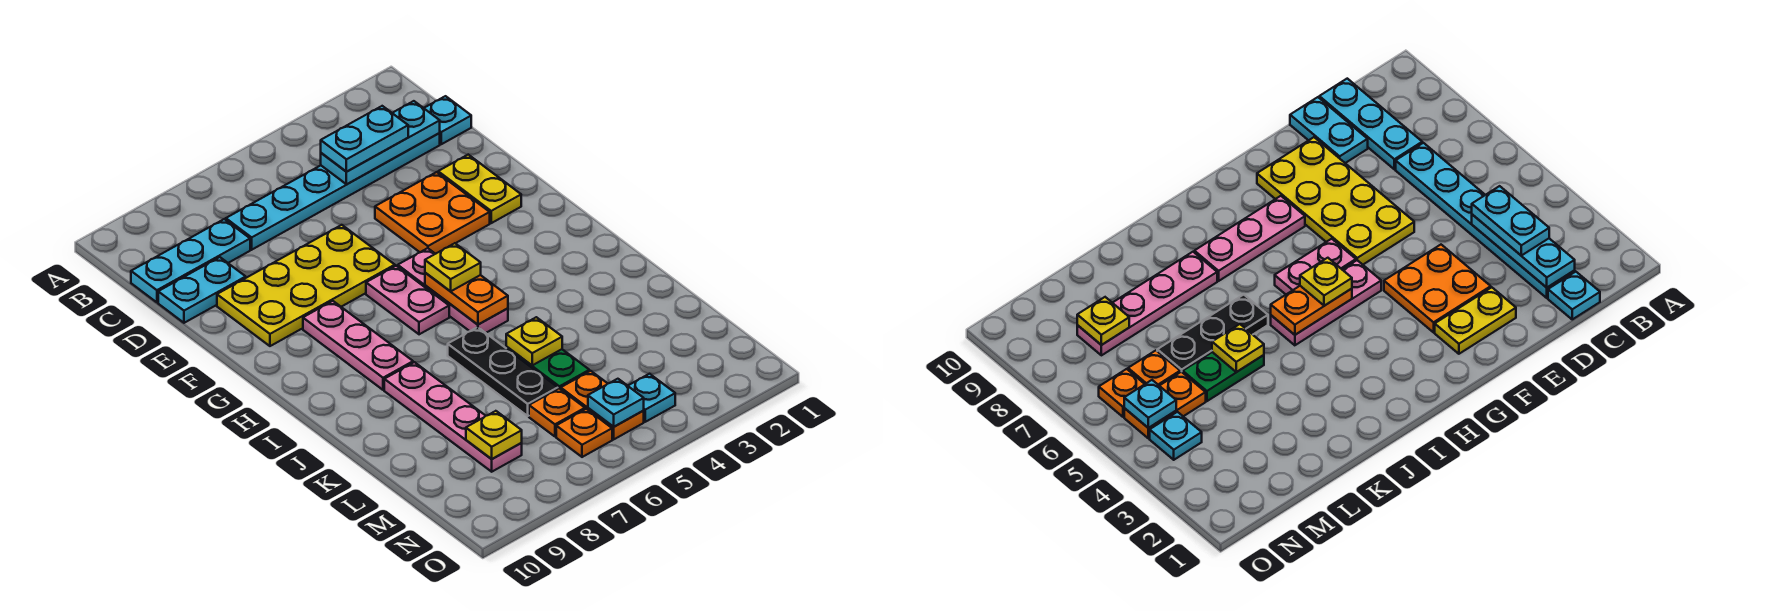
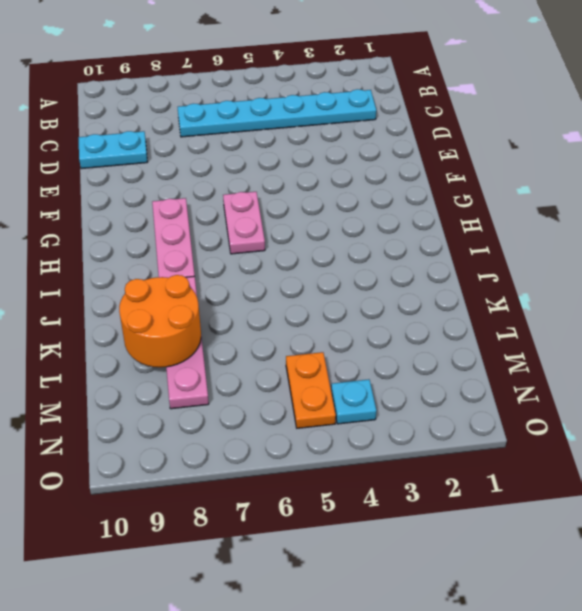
orange round brick K8:L9 level 2 -> none
none -> cyan plate C1 level 1
none -> cyan plate C8:C10 level 1
none -> yellow plate E2:F2 level 1

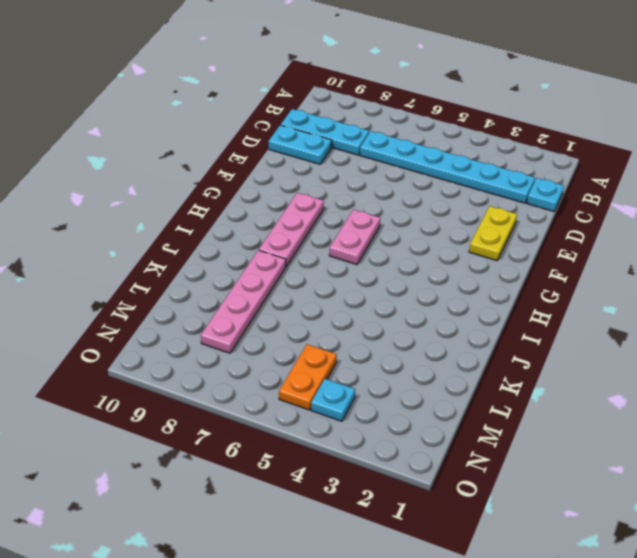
none -> orange plate E3:F4 level 1
none -> yellow plate E6:F9 level 1
none -> pink plate G5:I5 level 1

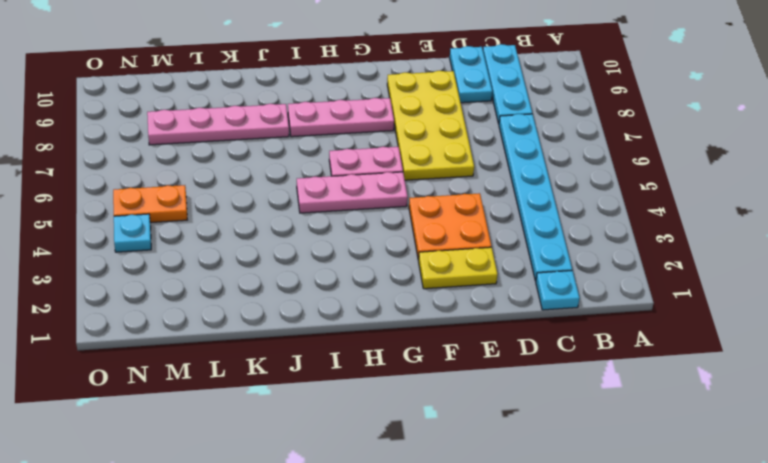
none -> black plate J6:L6 level 1
none -> green plate K5:L5 level 1
none -> orange plate M6 level 1

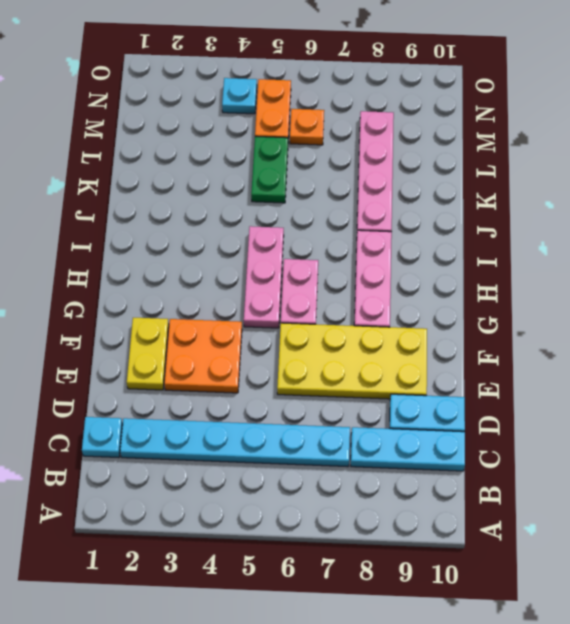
none -> black plate J6:L6 level 1
none -> orange plate N6 level 1
none -> cyan plate C2:C4 level 2

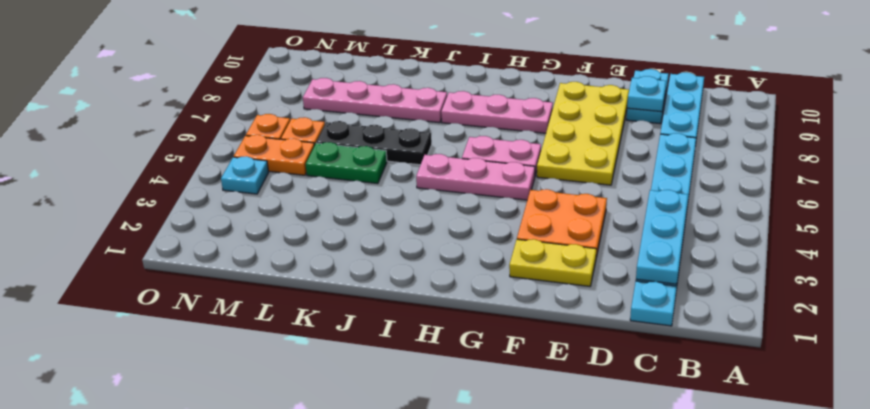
cyan plate D9 level 2 -> cyan plate N5 level 2
none -> orange plate H5:I5 level 2
none -> yellow plate K5 level 2
none -> yellow plate M8 level 2

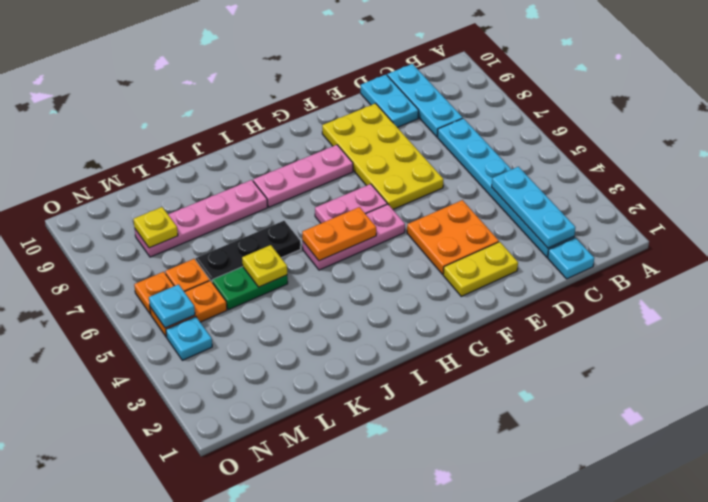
none -> cyan plate C3:C4 level 3
none -> yellow plate H5 level 3

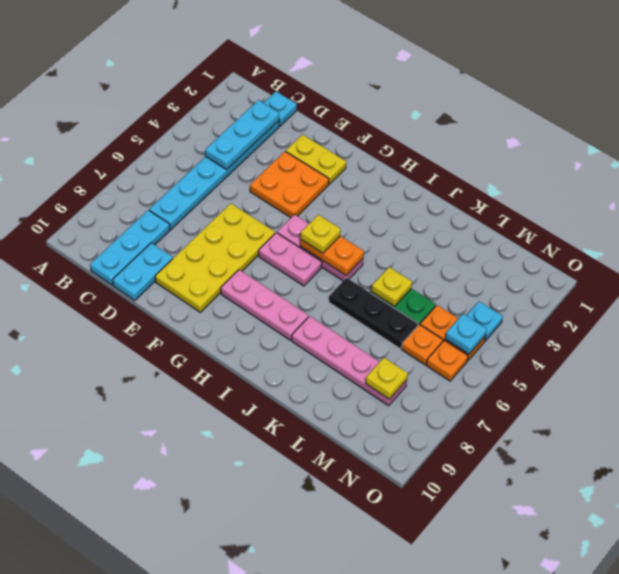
none -> cyan plate C3:C4 level 3

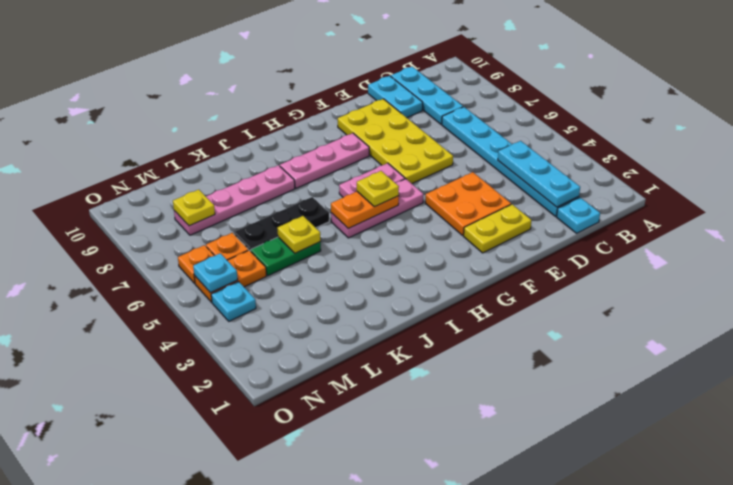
none -> cyan plate C3:C4 level 3

